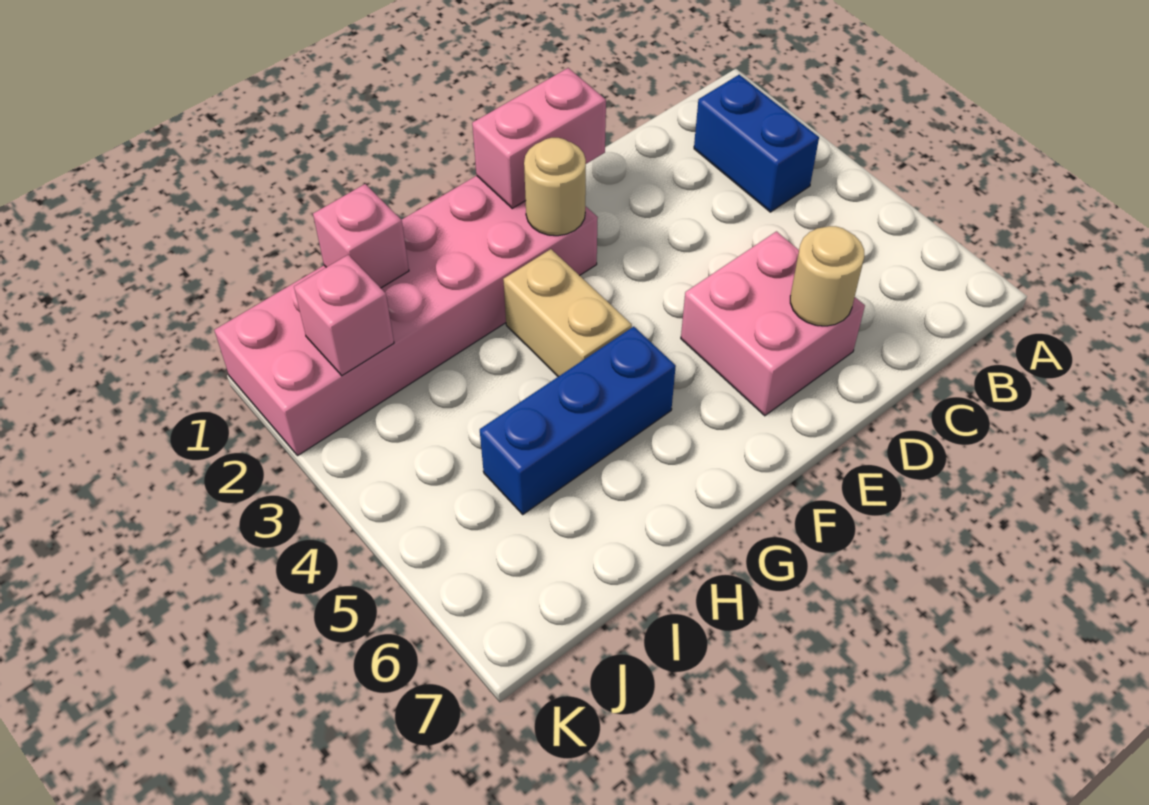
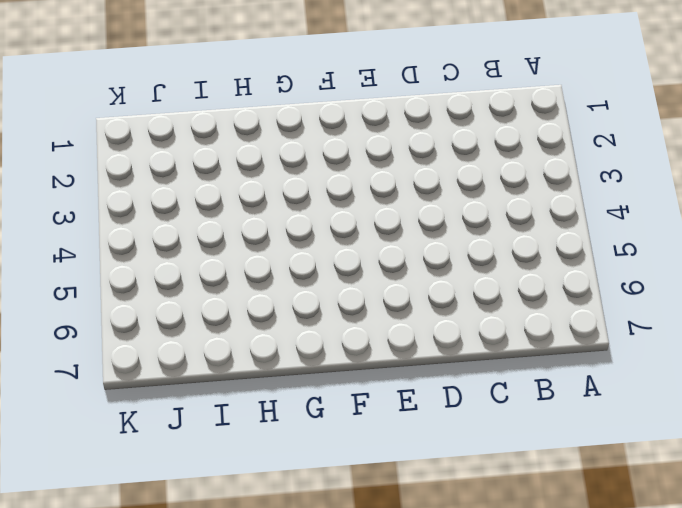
none -> blue brick B2:B3 level 1
none -> pink brick D5:E6 level 1

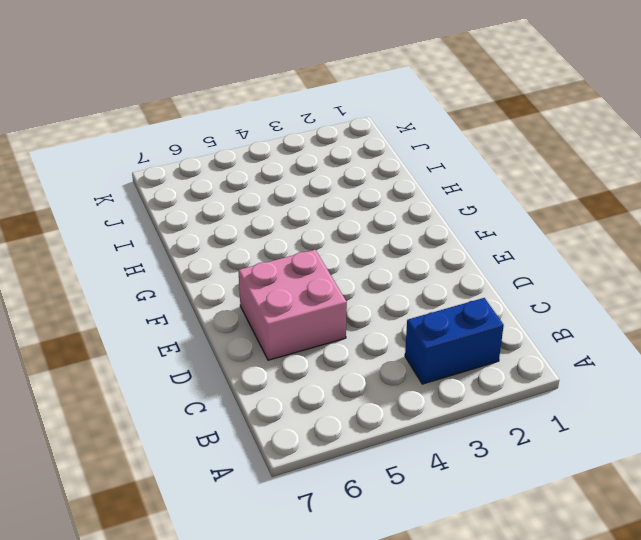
none -> pink brick F1:K2 level 1
none -> tan brick G3:G4 level 1

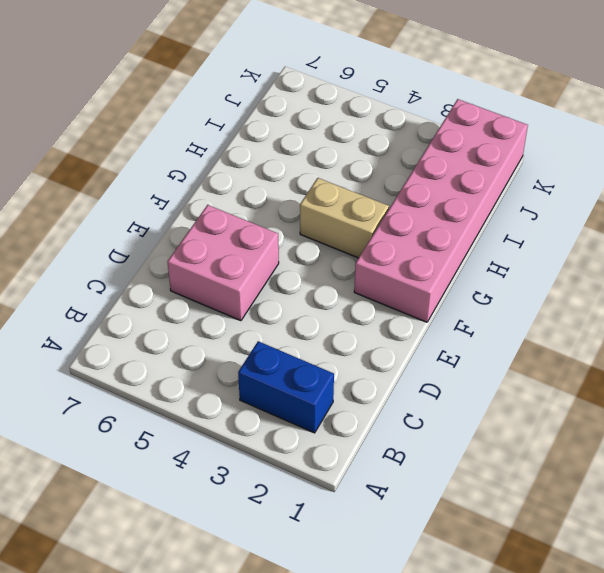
none -> blue brick G5:I5 level 1
none -> tan round brick D6 level 2

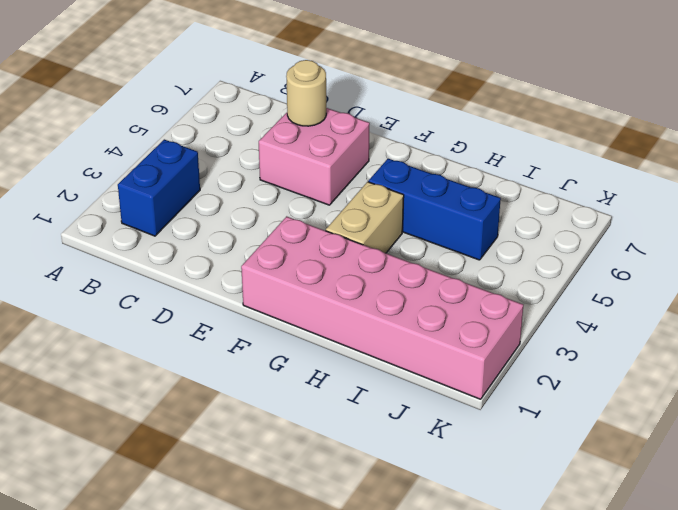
none -> pink brick E1:F1 level 2
none -> tan round brick F2 level 2

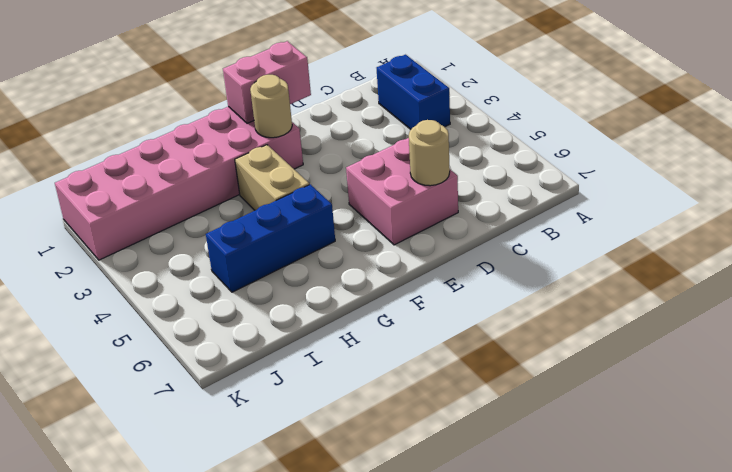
none -> pink brick I1 level 2
none -> pink brick J2 level 2

